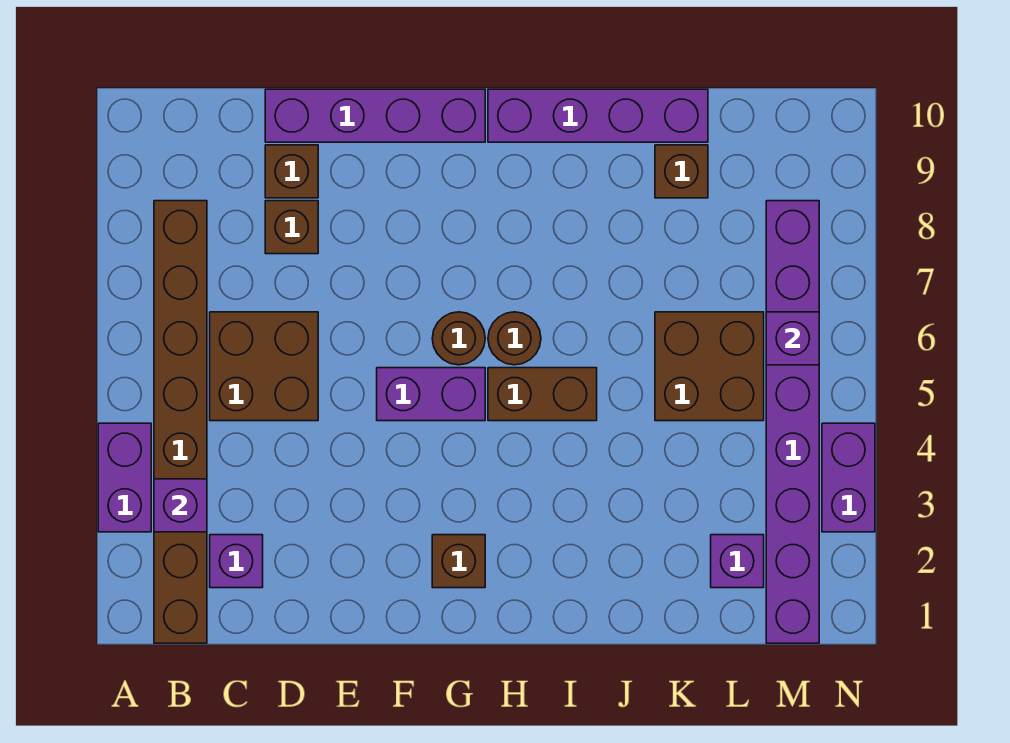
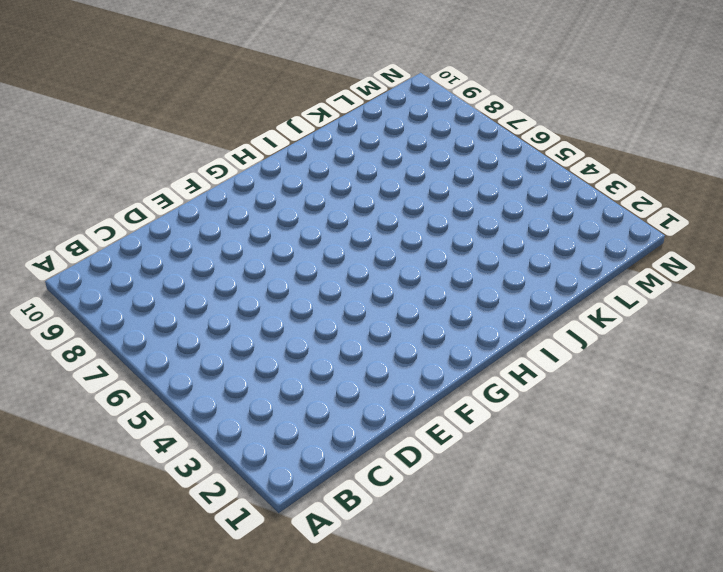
none -> purple brick A3:A4 level 1
none -> brown brick B1:B8 level 1
none -> purple brick C2 level 1

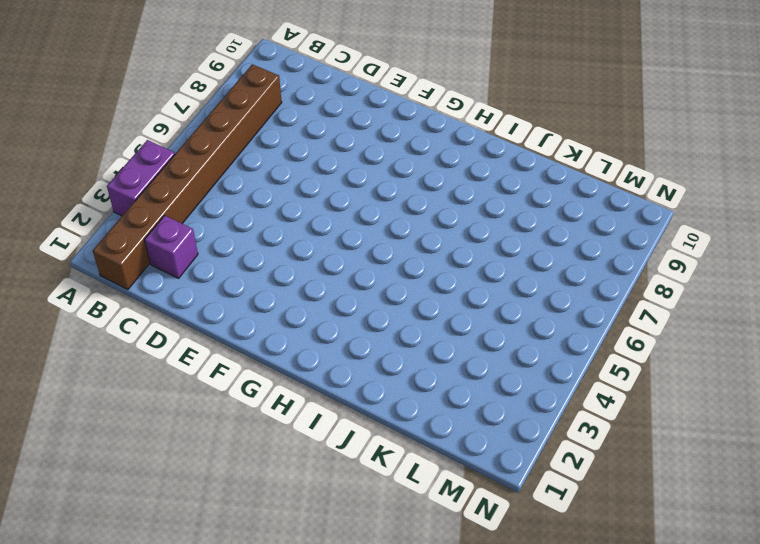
none -> brown brick C5:D6 level 1
none -> brown brick D8 level 1
none -> brown brick D9 level 1

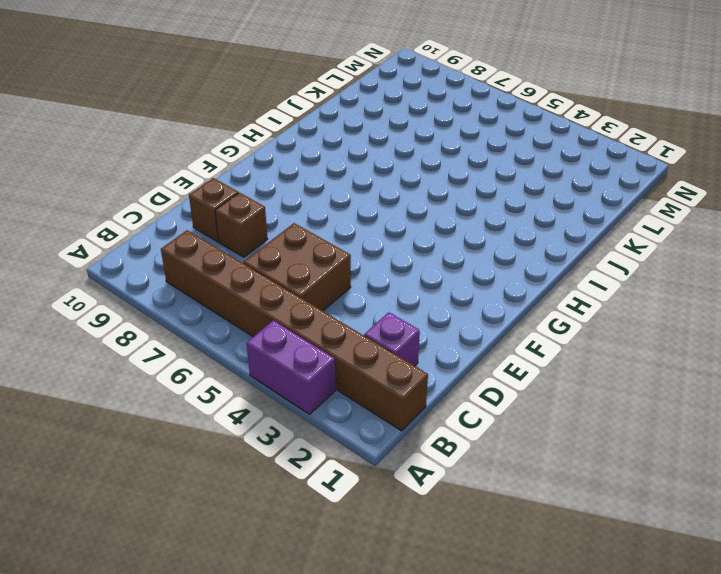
none -> purple brick D10:G10 level 1
none -> purple brick F5:G5 level 1
none -> brown brick G2 level 1

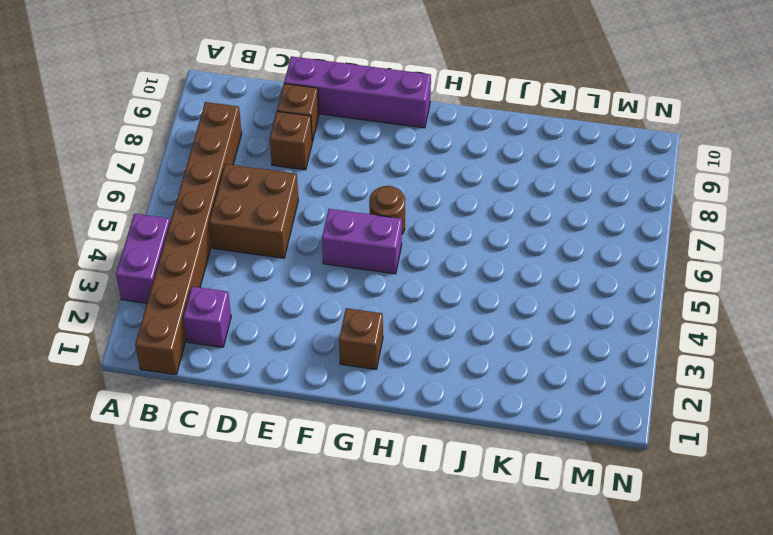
none -> brown brick H5:I5 level 1
none -> brown round brick H6 level 1
none -> purple brick H10:K10 level 1

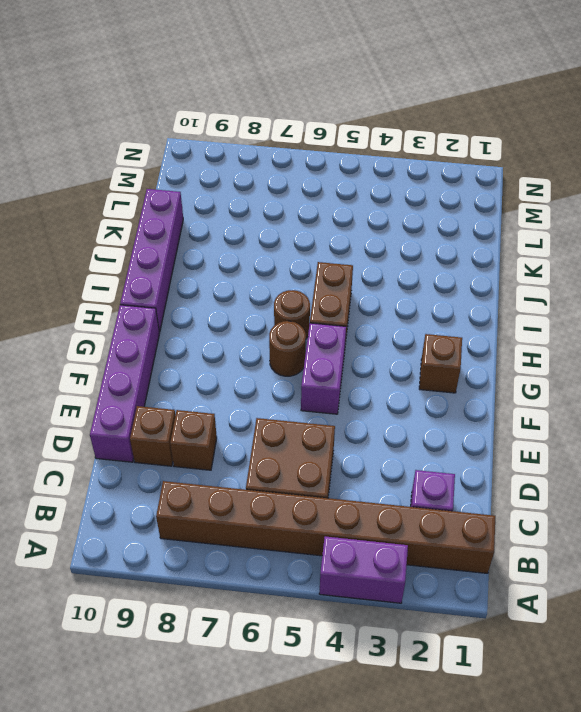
none -> brown brick K5:L6 level 1
none -> brown brick K9 level 1
none -> purple brick L2 level 1

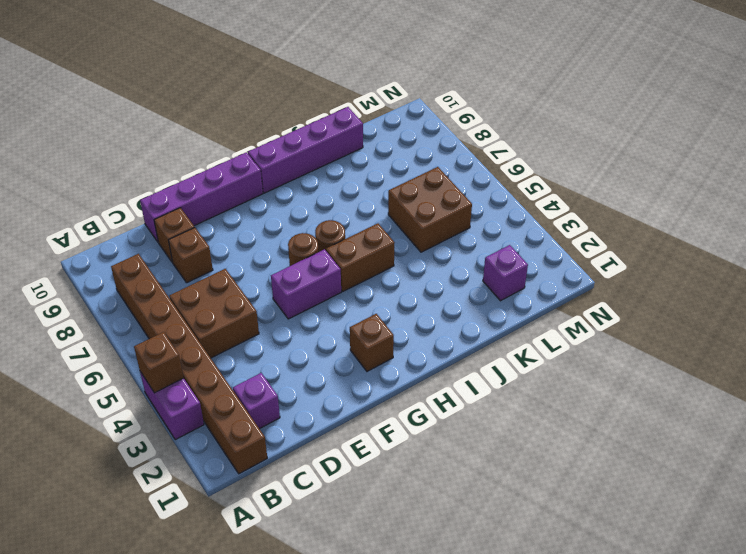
brown brick A4 level 2 -> brown brick K9 level 1
none -> purple brick M1:M8 level 1
none -> purple brick N3:N4 level 1
none -> purple brick B3 level 2

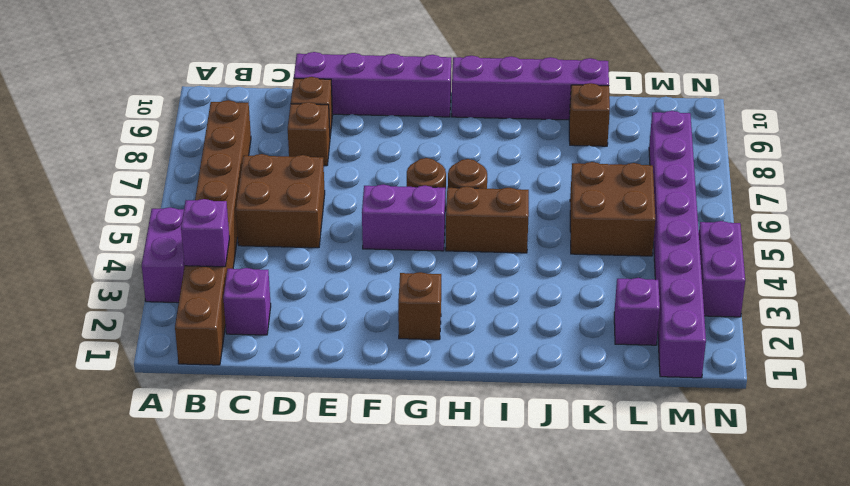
none -> purple brick M6 level 2

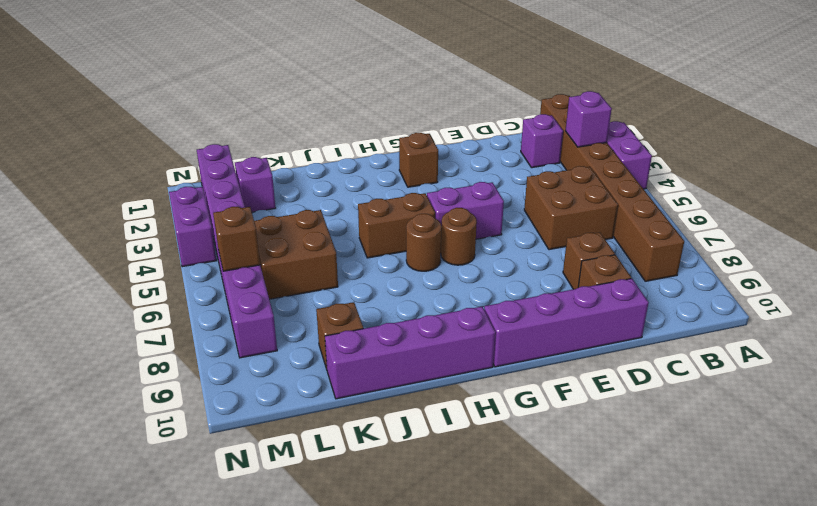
brown brick M6 level 2 -> purple brick M6 level 2

